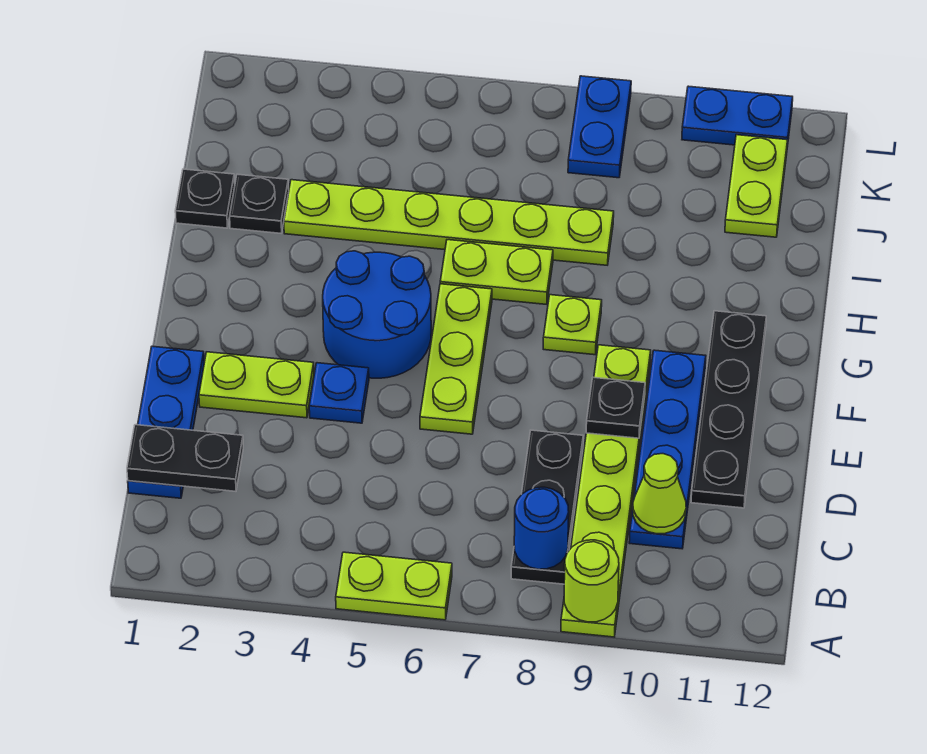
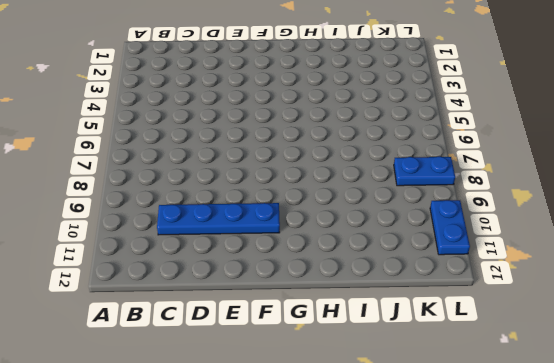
none -> lime plate A5:A6 level 1
none -> lime plate A9:F9 level 1
none -> black plate B8:D8 level 1

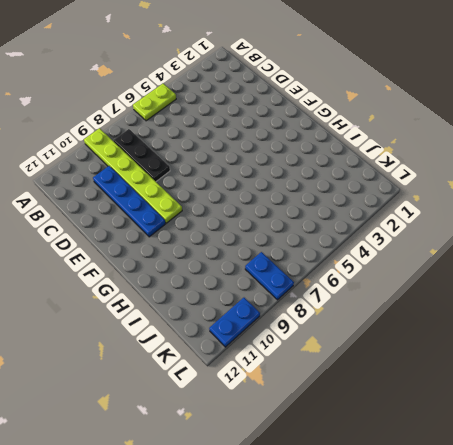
none -> blue plate C1:E1 level 1
none -> black plate D11:G11 level 1
none -> lime plate E2:E3 level 1

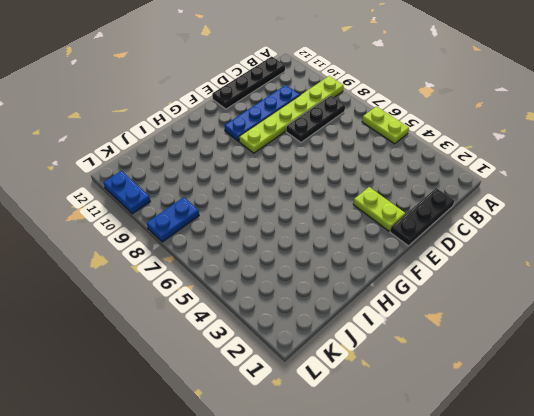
black plate B12:E12 level 1 -> black plate D11:G11 level 1
black plate C1:E1 level 1 -> blue plate C1:E1 level 1
none -> blue plate E4 level 1
none -> lime plate E6:G6 level 1
none -> blue round brick F4:G5 level 1

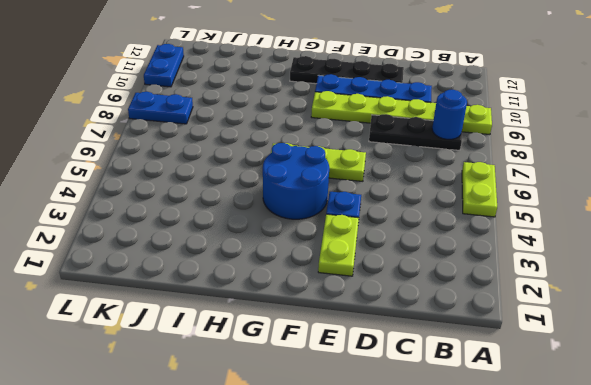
none -> blue plate C1:E1 level 1
none -> lime plate G8 level 1
none -> lime plate H6:H7 level 1

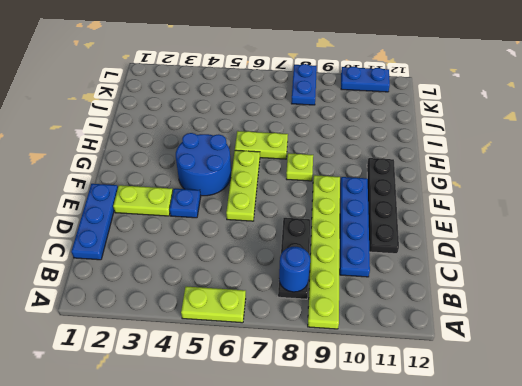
none -> black plate I1 level 1
none -> black plate I2 level 1
none -> lime plate I3:I8 level 1

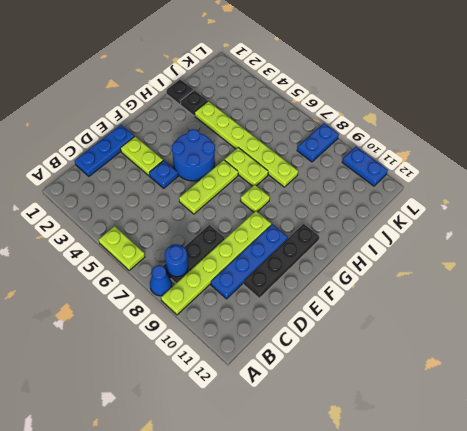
blue cone A8 level 1 -> none
none -> lime plate J11:K11 level 1
none -> lime round brick A9 level 2
none -> black plate C1:C2 level 2

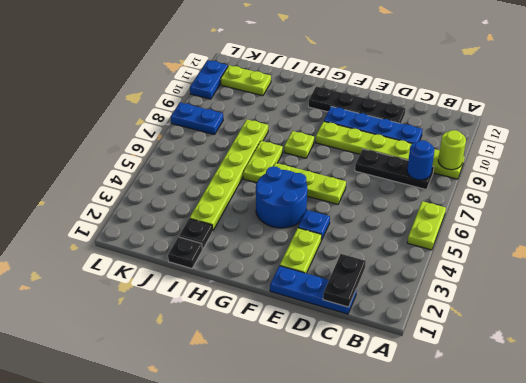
none -> lime cone C10 level 2
none -> black plate E9 level 2

